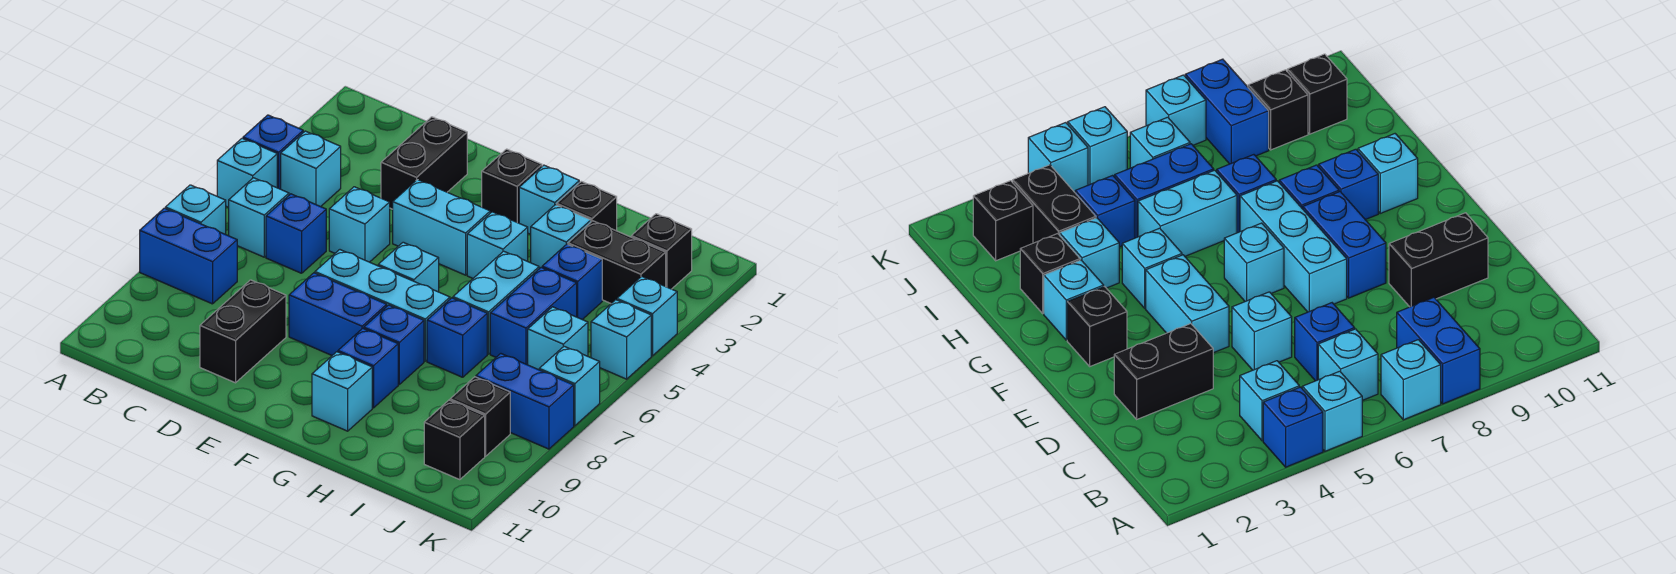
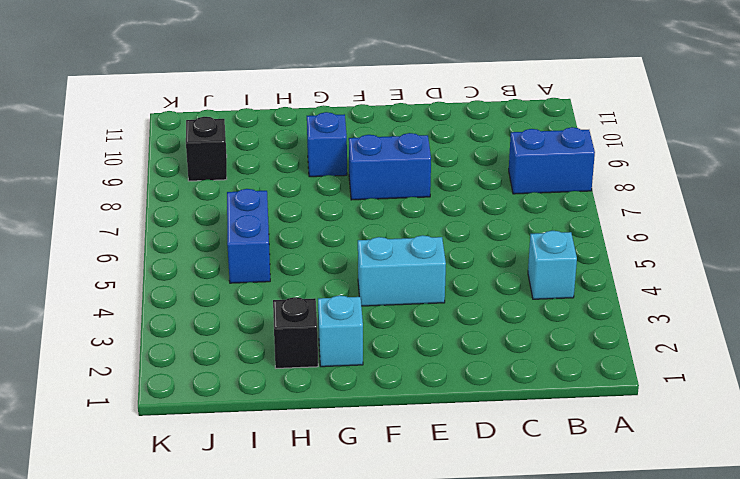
none -> blue brick A4 level 1
none -> cyan brick A5 level 1
none -> cyan brick A7 level 1
none -> cyan brick B6 level 1

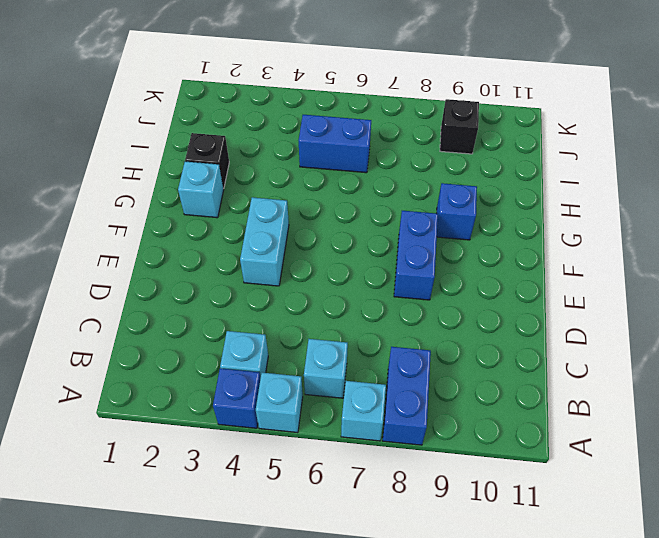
none -> blue brick C6 level 1
none -> black brick D2:D3 level 1
none -> cyan brick D5 level 1
none -> black brick D9:D10 level 1

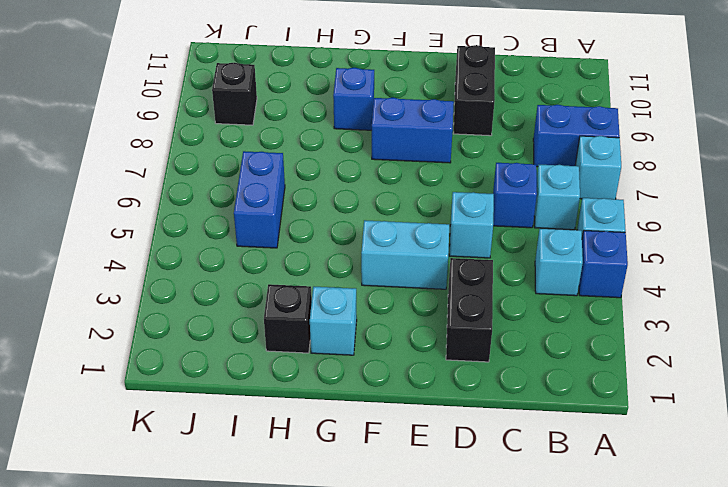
none -> cyan brick E7:G7 level 1
none -> black brick F2 level 1
none -> cyan brick F6 level 1
none -> cyan brick G4 level 1

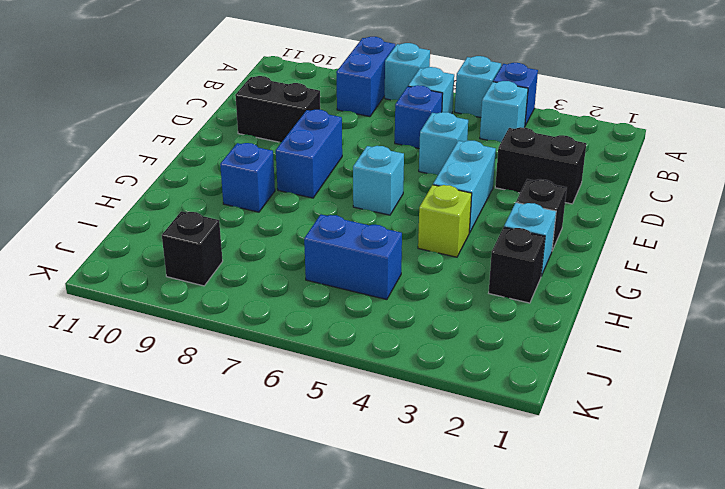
lime brick G4 level 1 -> cyan brick G4 level 1
none -> cyan brick E7:G7 level 1
none -> blue brick G8 level 1
none -> cyan brick G10 level 1
none -> cyan brick H3 level 1

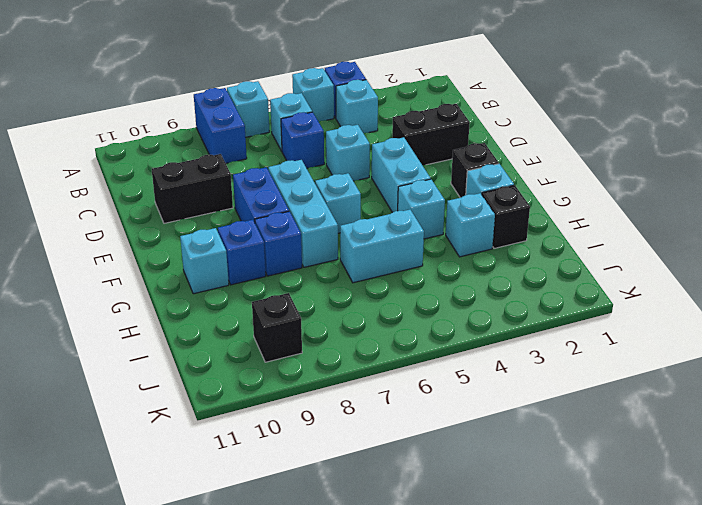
none -> blue brick H7 level 1
none -> black brick I3:J3 level 1
none -> blue brick I4 level 1
none -> blue brick I5:I6 level 1

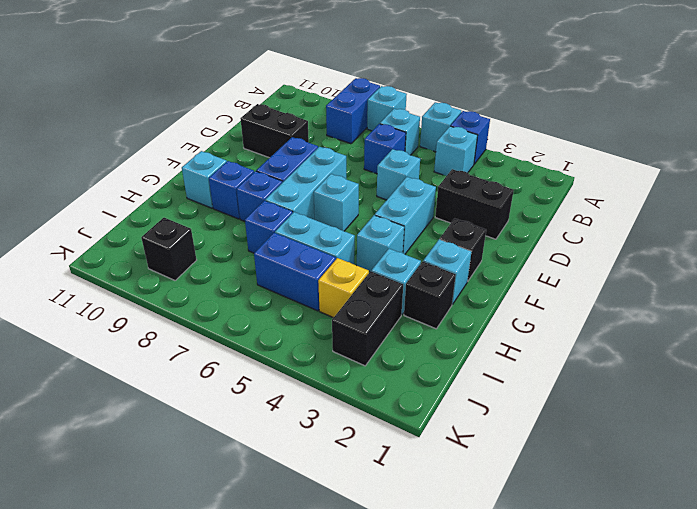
yellow brick I4 level 1 -> blue brick I4 level 1
none -> black brick J2 level 1
none -> cyan brick J6 level 1
none -> blue brick J8:K8 level 1
none -> black brick J10 level 1

